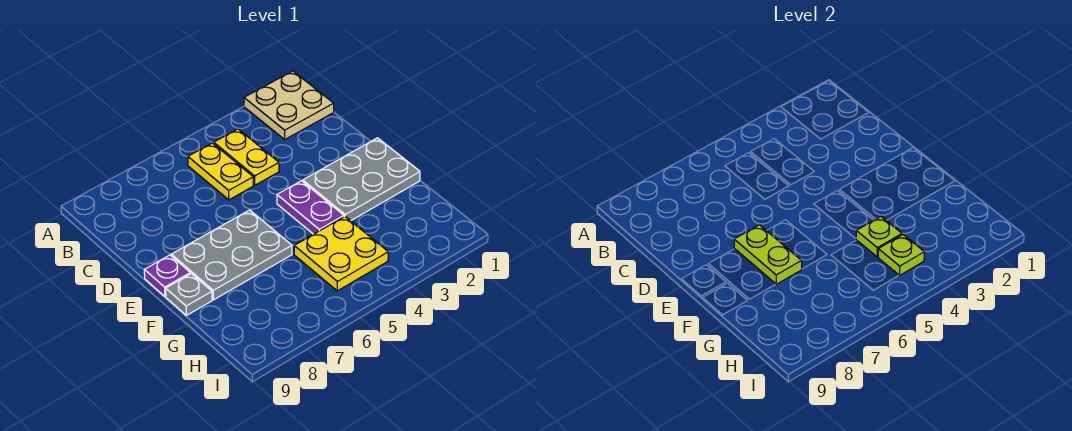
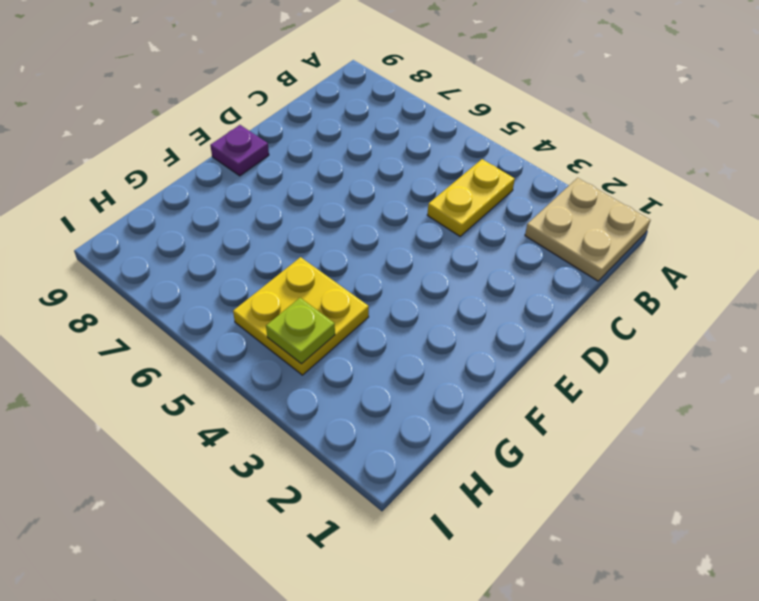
none -> yellow plate B5:C5 level 1
none -> grey plate E1:F3 level 1
none -> purple plate E4:F4 level 1

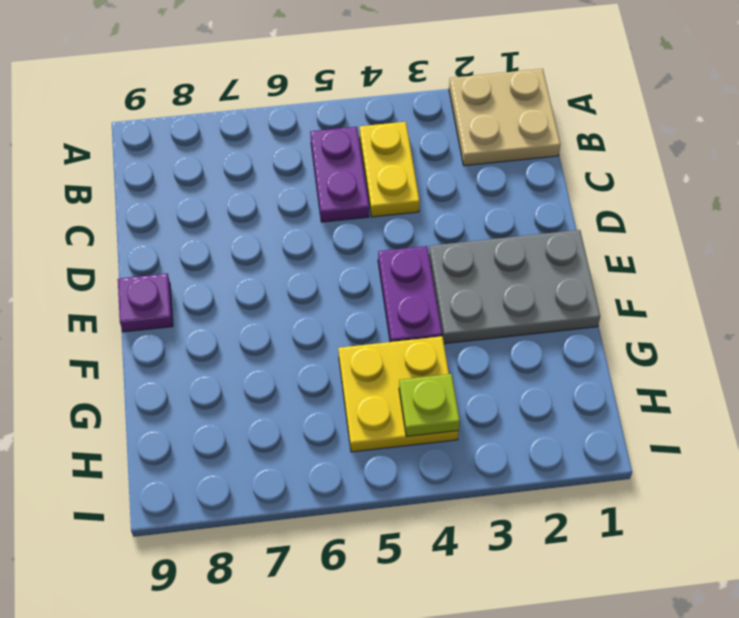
purple plate B5:C5 level 1 -> yellow plate B5:C5 level 1
none -> grey plate E6:F8 level 1
none -> grey plate F9 level 1
none -> lime plate E7:F7 level 2

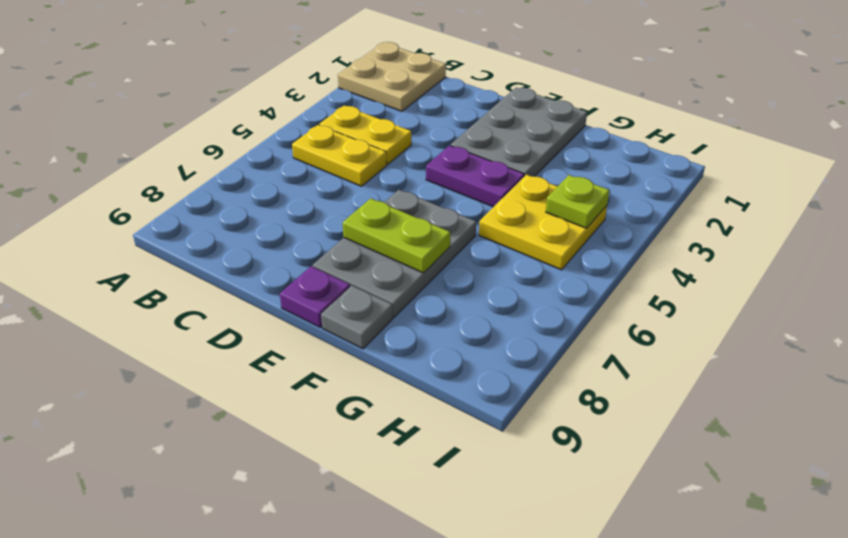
none -> lime plate G4 level 2

